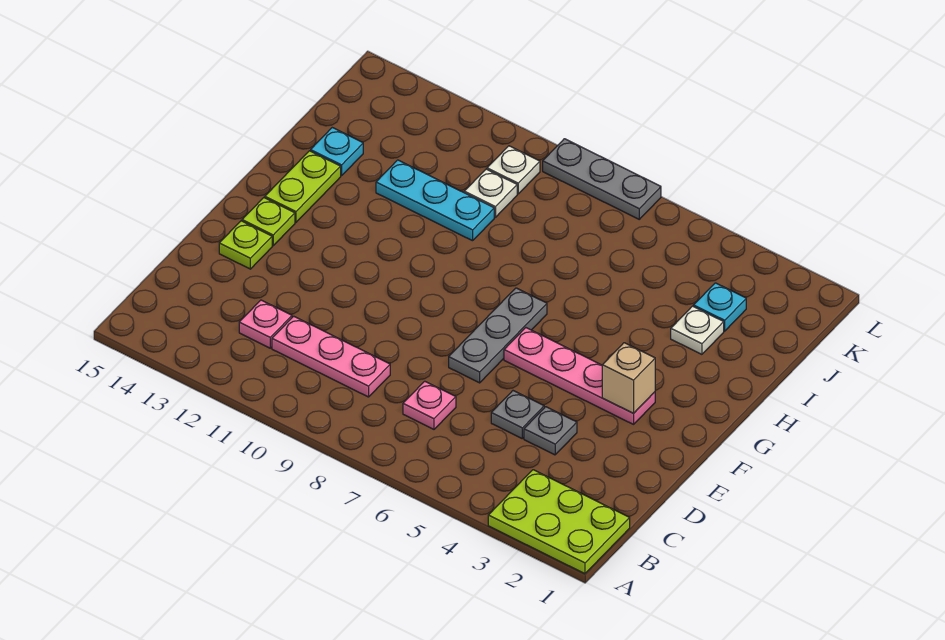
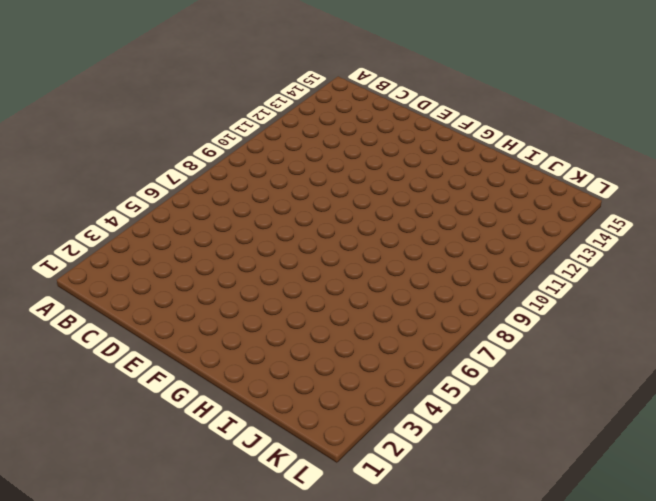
none -> lime plate A1:B3 level 1
none -> pink plate C7 level 1
none -> pink plate C9:C11 level 1

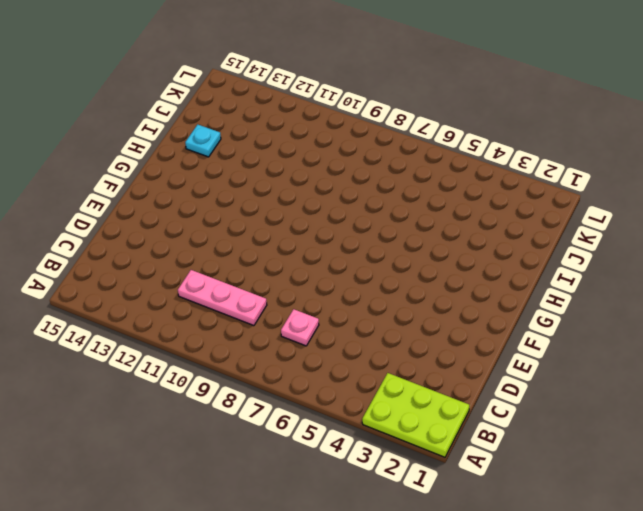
none -> pink plate C12 level 1
none -> grey plate D4 level 1
none -> grey plate D5 level 1

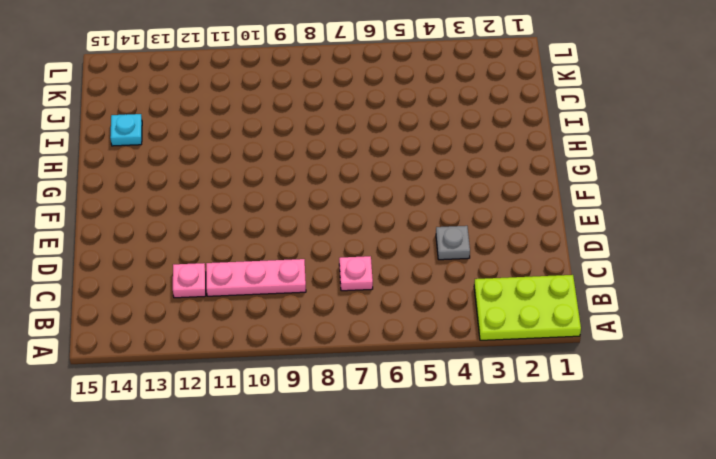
none -> grey plate D5 level 1
none -> grey plate E7:G7 level 1
none -> lime plate E14 level 1

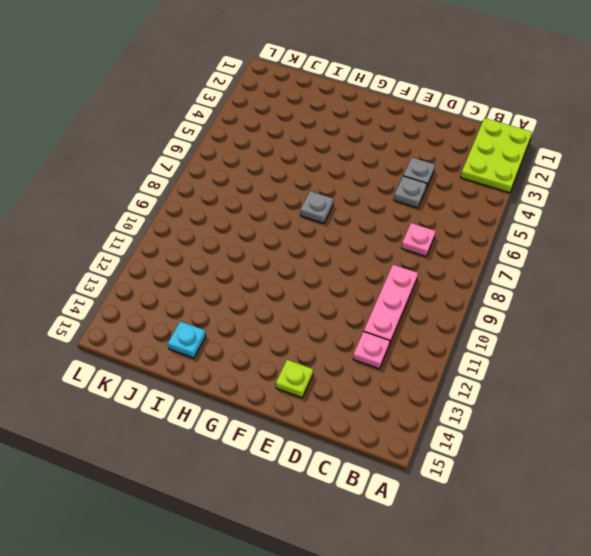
grey plate G7 level 1 -> grey plate E7:G7 level 1
none -> pink plate F3:F6 level 1
none -> lime plate F14 level 1
none -> lime plate G14:H14 level 1

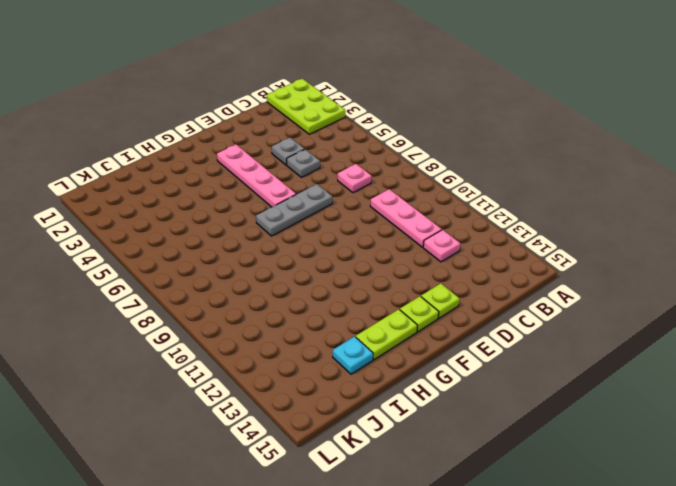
none -> white plate I3 level 1
none -> cyan plate I10:I12 level 1
none -> cyan plate J3 level 1

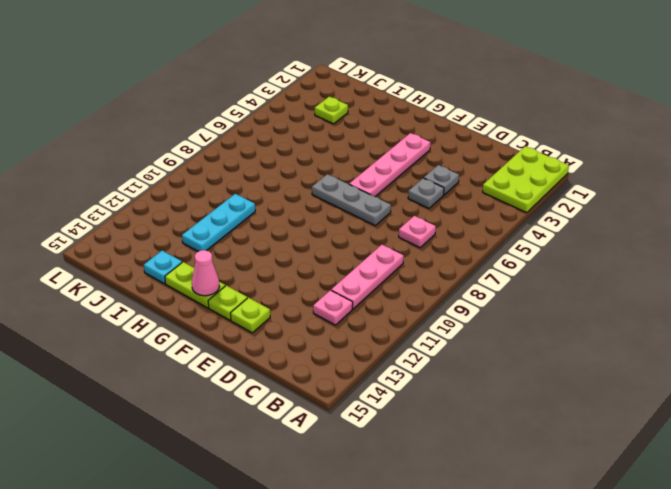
pink cone G14 level 2 -> none
lime plate J3 level 1 -> cyan plate J3 level 1
none -> white plate I3 level 1
none -> white plate J10 level 1
none -> white plate K10 level 1

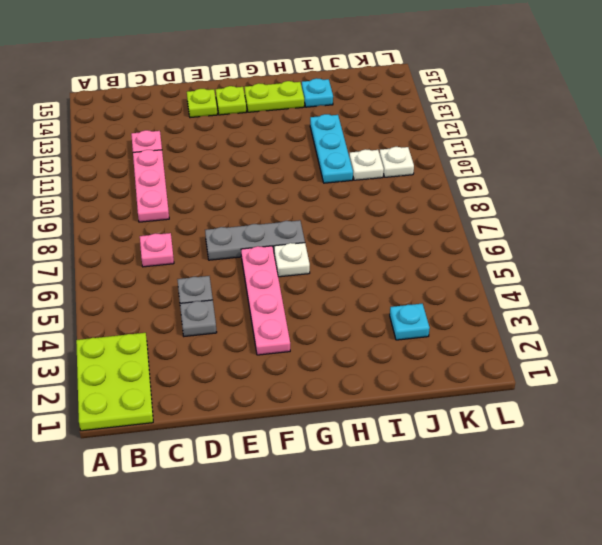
white plate G6 level 1 -> white plate I3 level 1
none -> grey plate L7:L9 level 1
none -> tan brick F3 level 2

